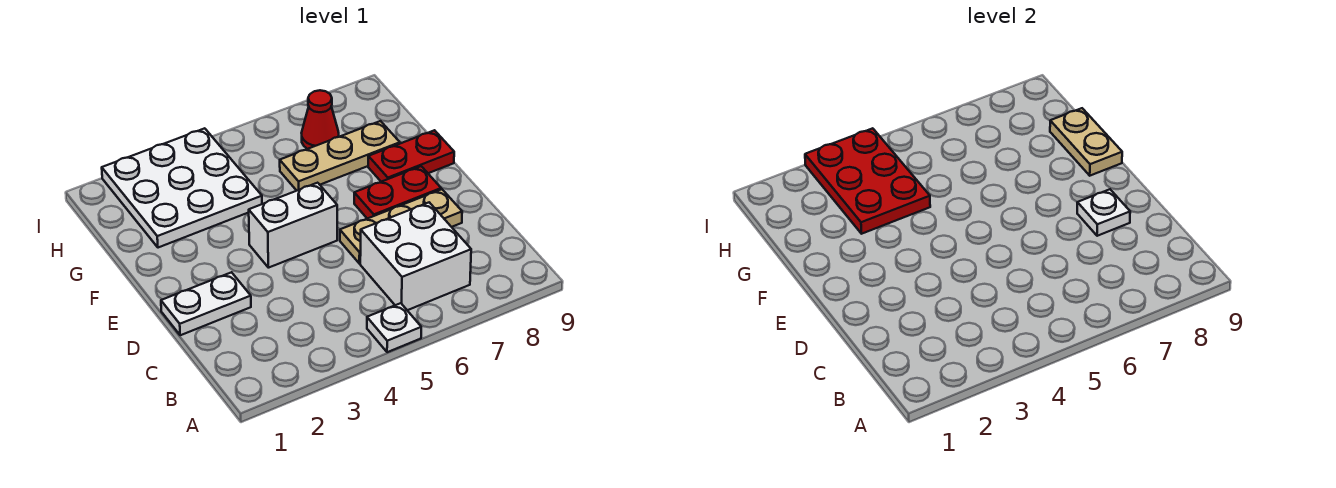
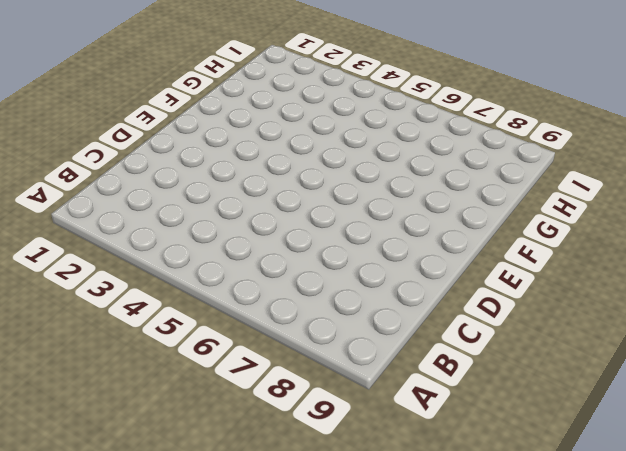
none -> white plate A5 level 1
none -> white brick B6:C7 level 1
none -> white plate D1:D2 level 1

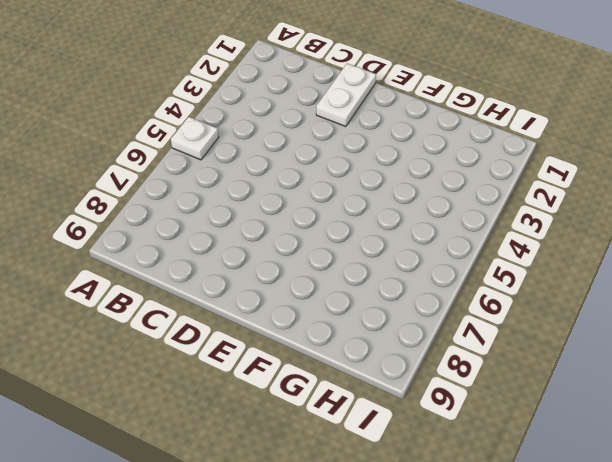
none -> white brick B6:C7 level 1
none -> tan plate D6:D8 level 1
none -> white brick E4:E5 level 1

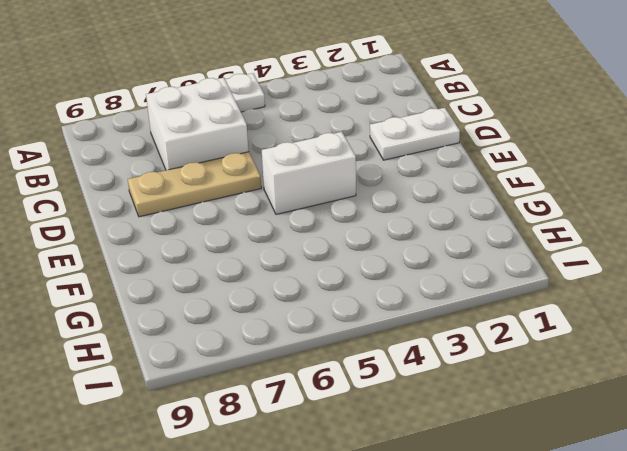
none -> red plate E7:E8 level 1
none -> red plate F8:F9 level 1
none -> white plate G2:I4 level 1

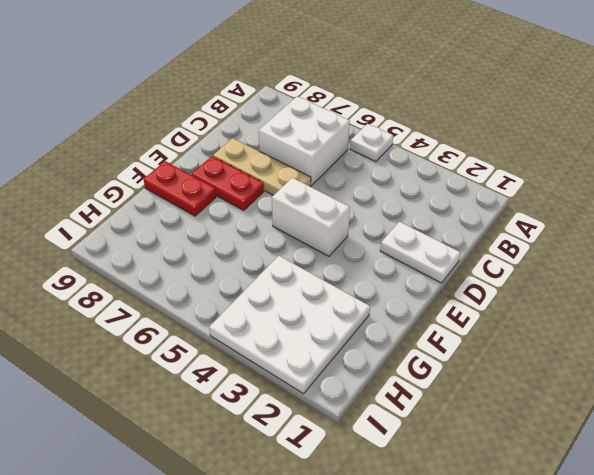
none -> tan plate G6:G8 level 1
none -> red cone H7 level 1
none -> white plate D8 level 2

